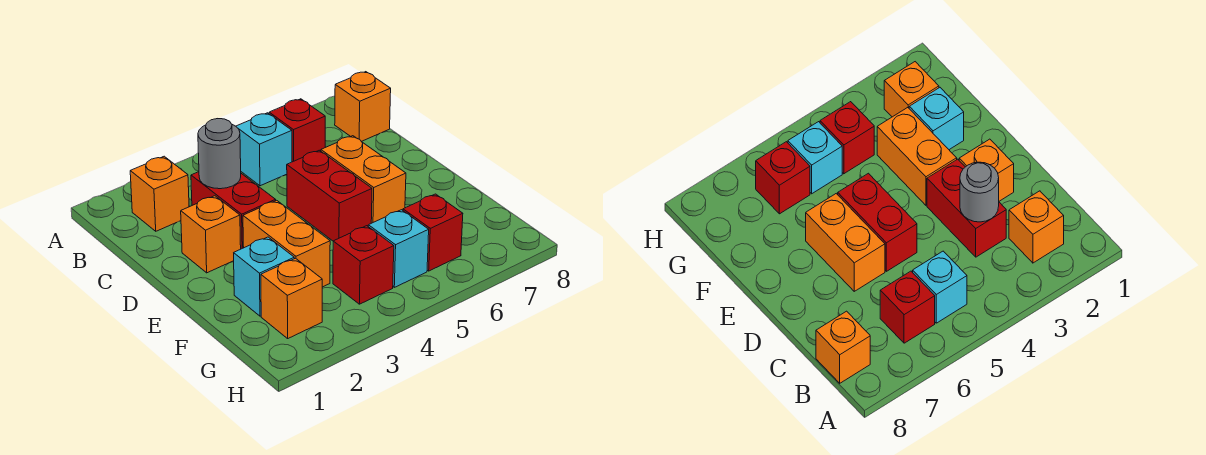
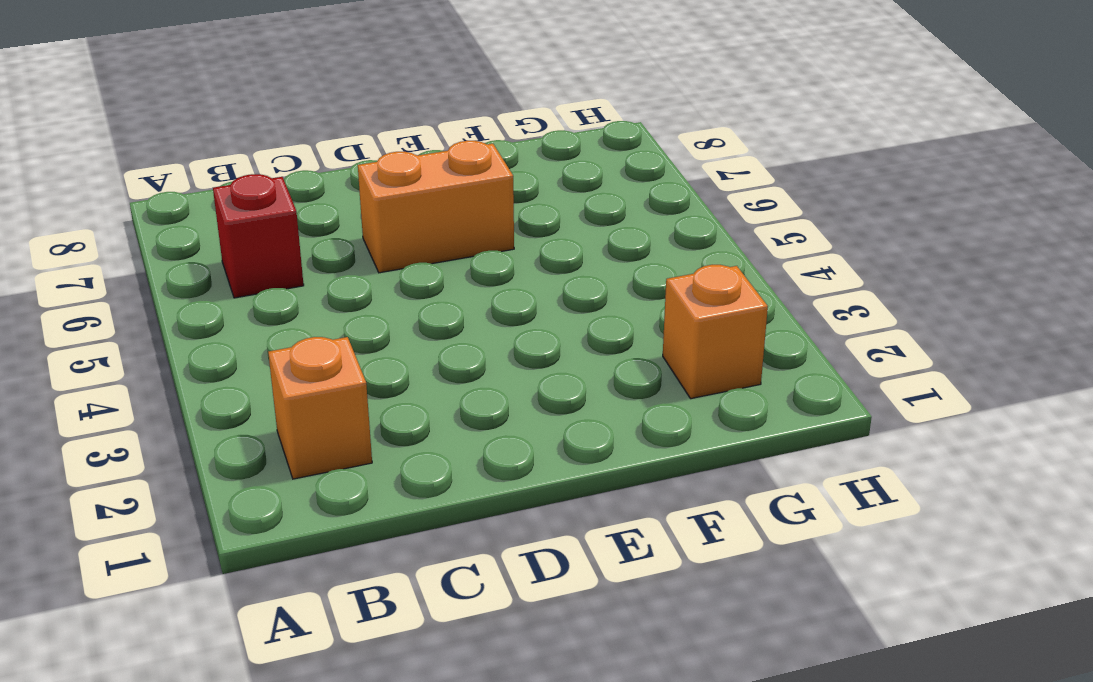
none -> cyan brick B5 level 1
none -> orange brick B8 level 1
none -> red brick C3:D3 level 1

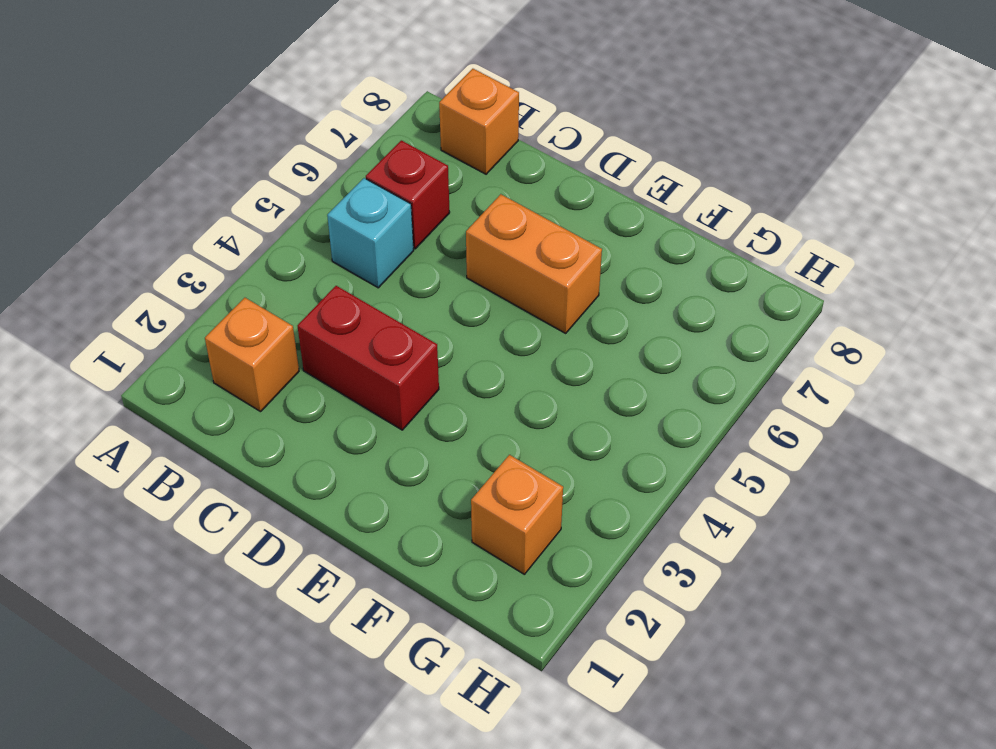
none -> orange brick D2 level 1
none -> red brick D5:E5 level 1
none -> orange brick E3:F3 level 1

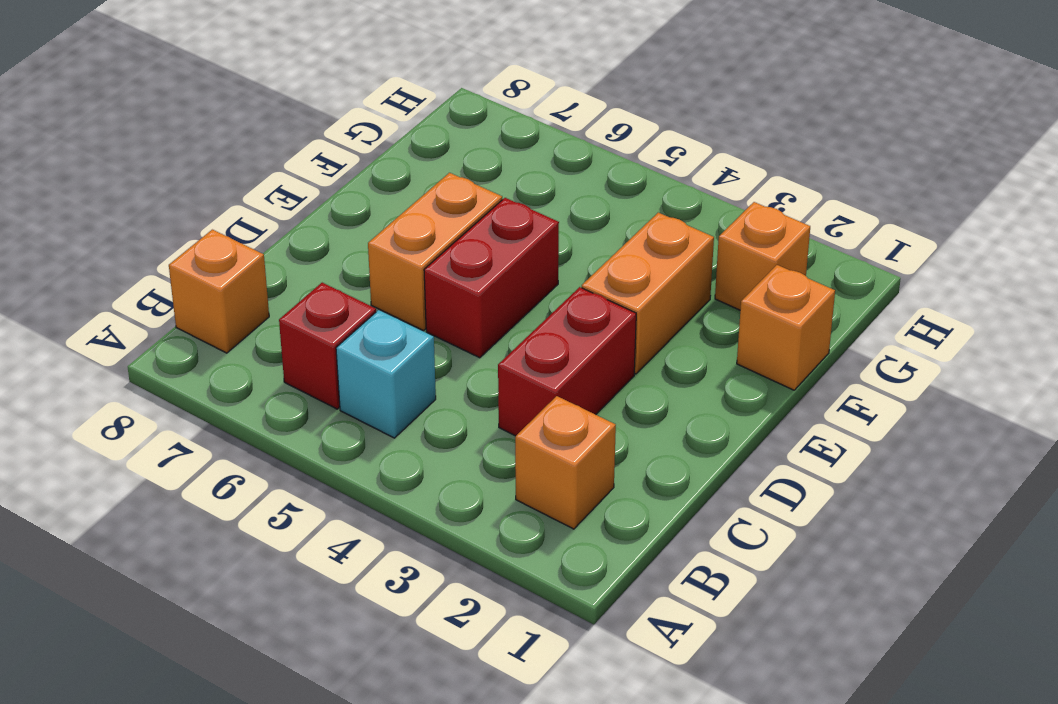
orange brick F1 level 1 -> orange brick D2 level 1
none -> cyan brick F2 level 1
none -> red brick G4 level 1
none -> cyan brick G5 level 1

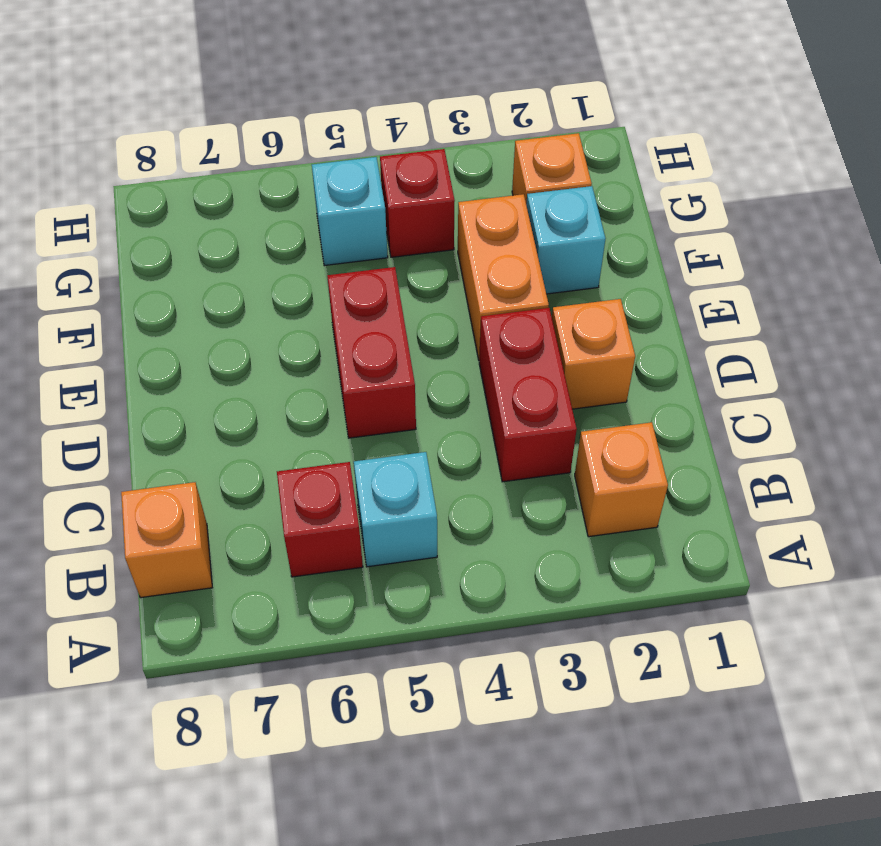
none -> orange brick D6:E6 level 1
none -> red brick G6 level 1
none -> grey round brick C3 level 2

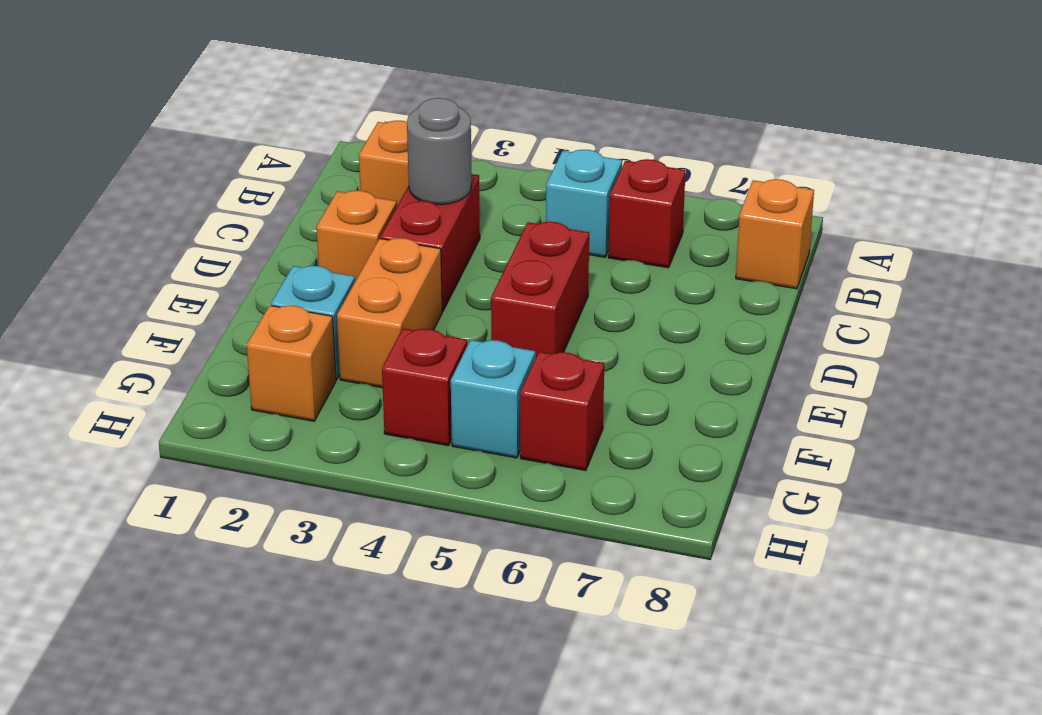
none -> orange brick D6:E6 level 1

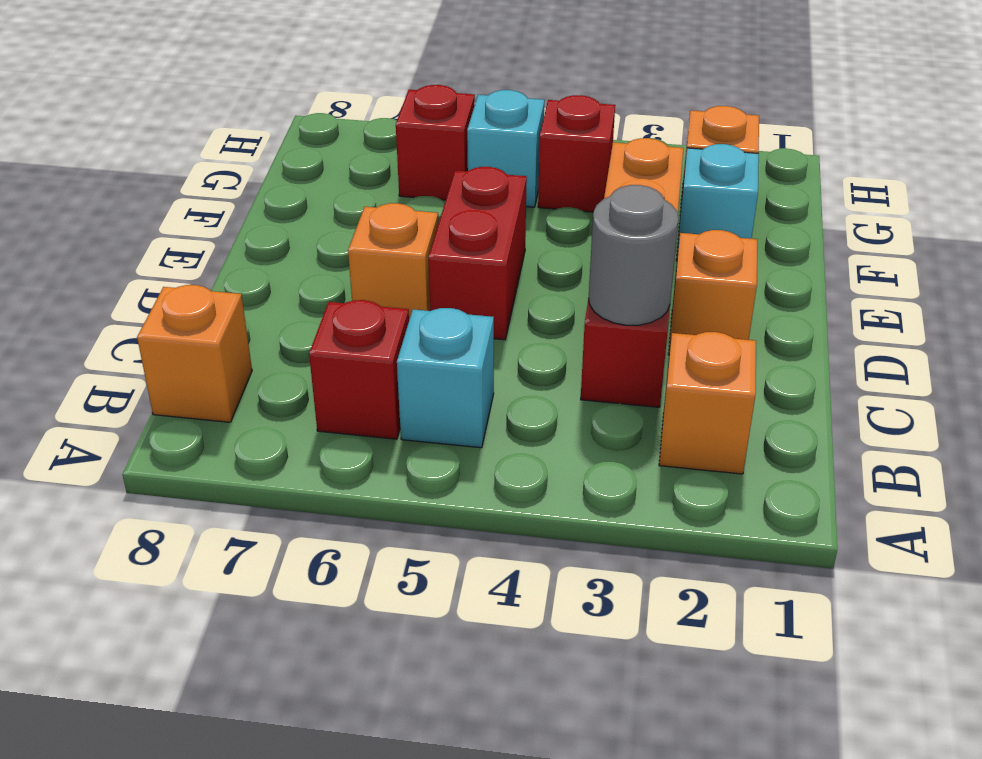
orange brick D6 level 1 -> orange brick D6:E6 level 1

